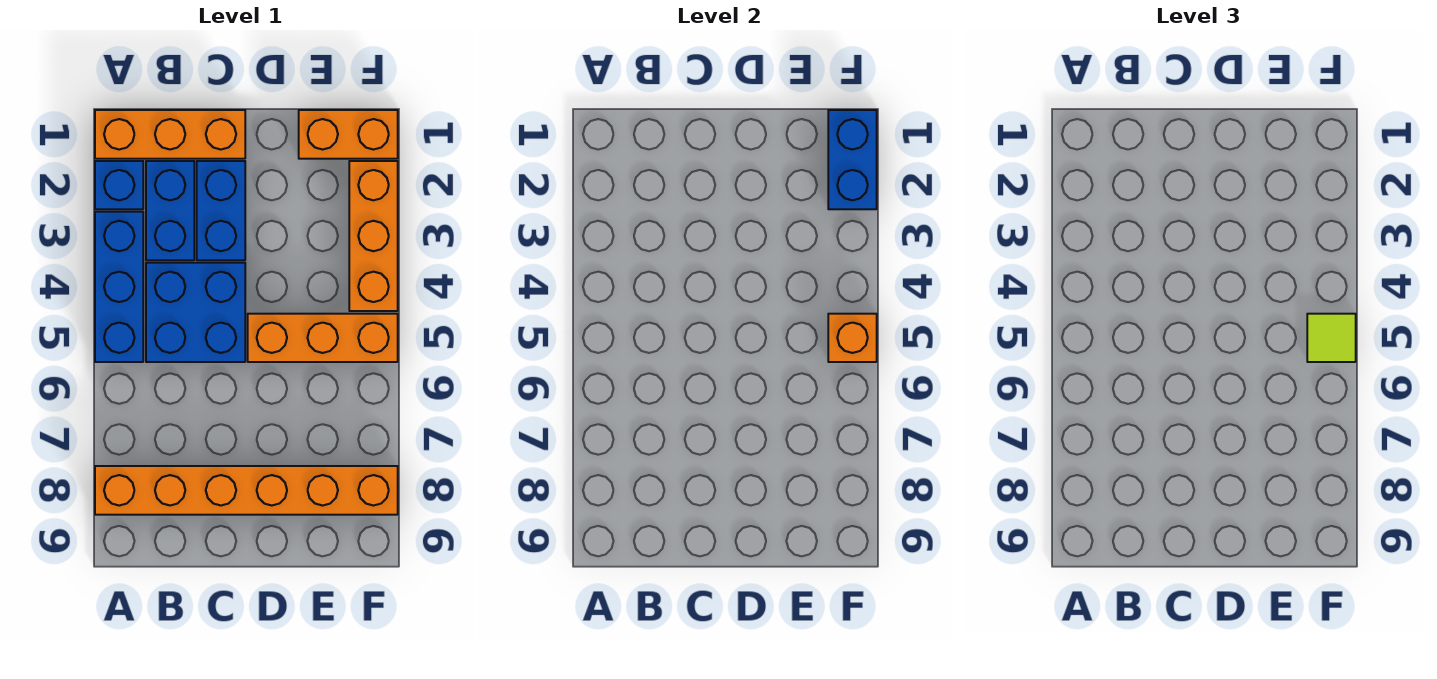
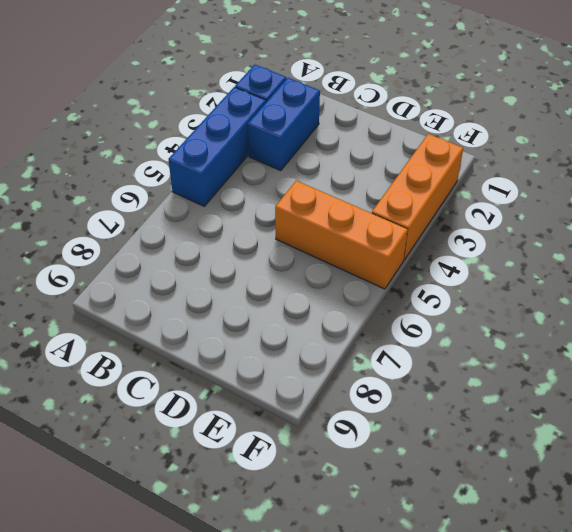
none -> orange brick A1:C1 level 1
none -> orange brick A8:F8 level 1
none -> blue brick B4:C5 level 1

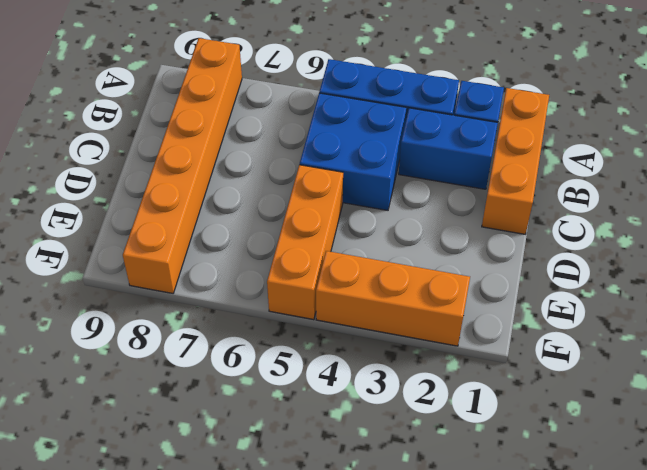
none -> blue brick C2:C3 level 1
none -> orange brick E1:F1 level 1
none -> blue brick F1:F2 level 2

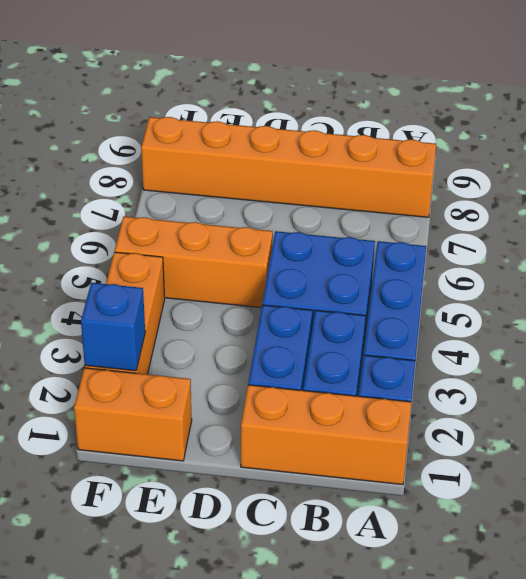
blue brick F2 level 2 -> blue brick F1:F2 level 2
none -> orange brick F5 level 2
none -> lime tile F5 level 3

